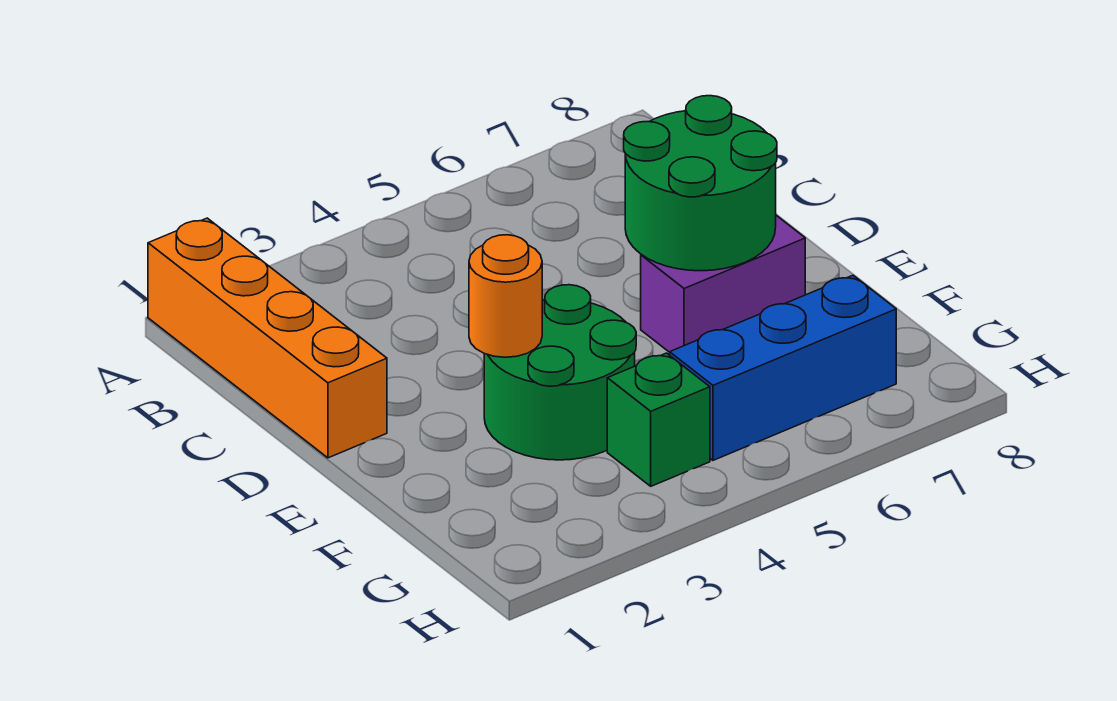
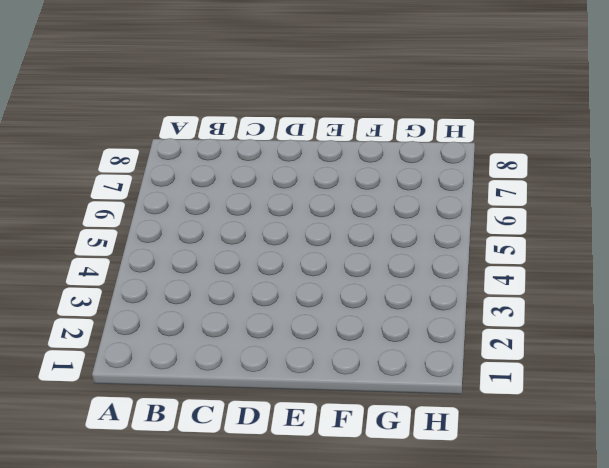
none -> orange brick A1:D1 level 1
none -> green round brick E3:F4 level 1

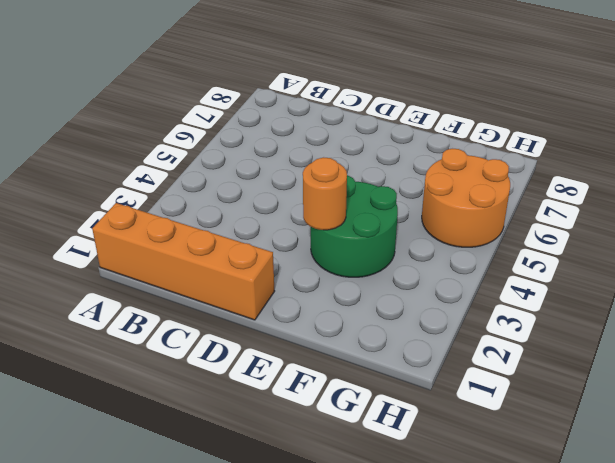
orange round brick G5:H6 level 1 -> blue brick G5:G7 level 1
none -> purple brick E6:E7 level 1
none -> green brick G4 level 1

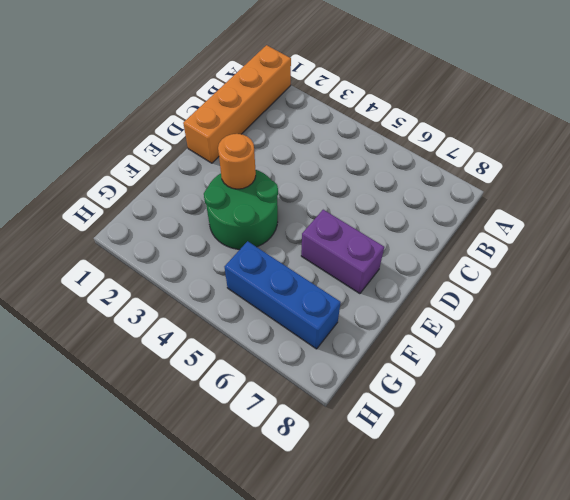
none -> green brick G4 level 1
none -> green round brick D6:E7 level 2

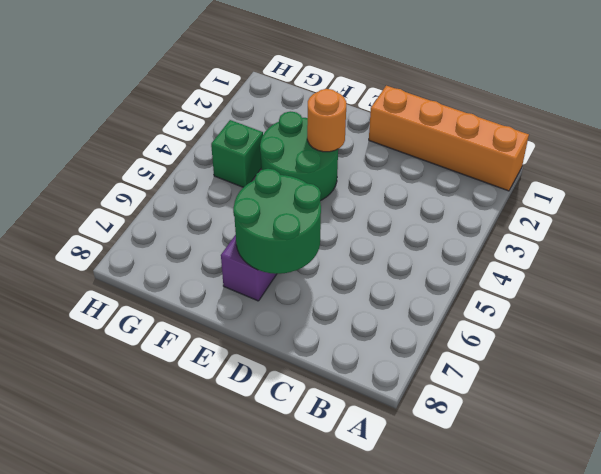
none -> blue brick G5:G7 level 1

